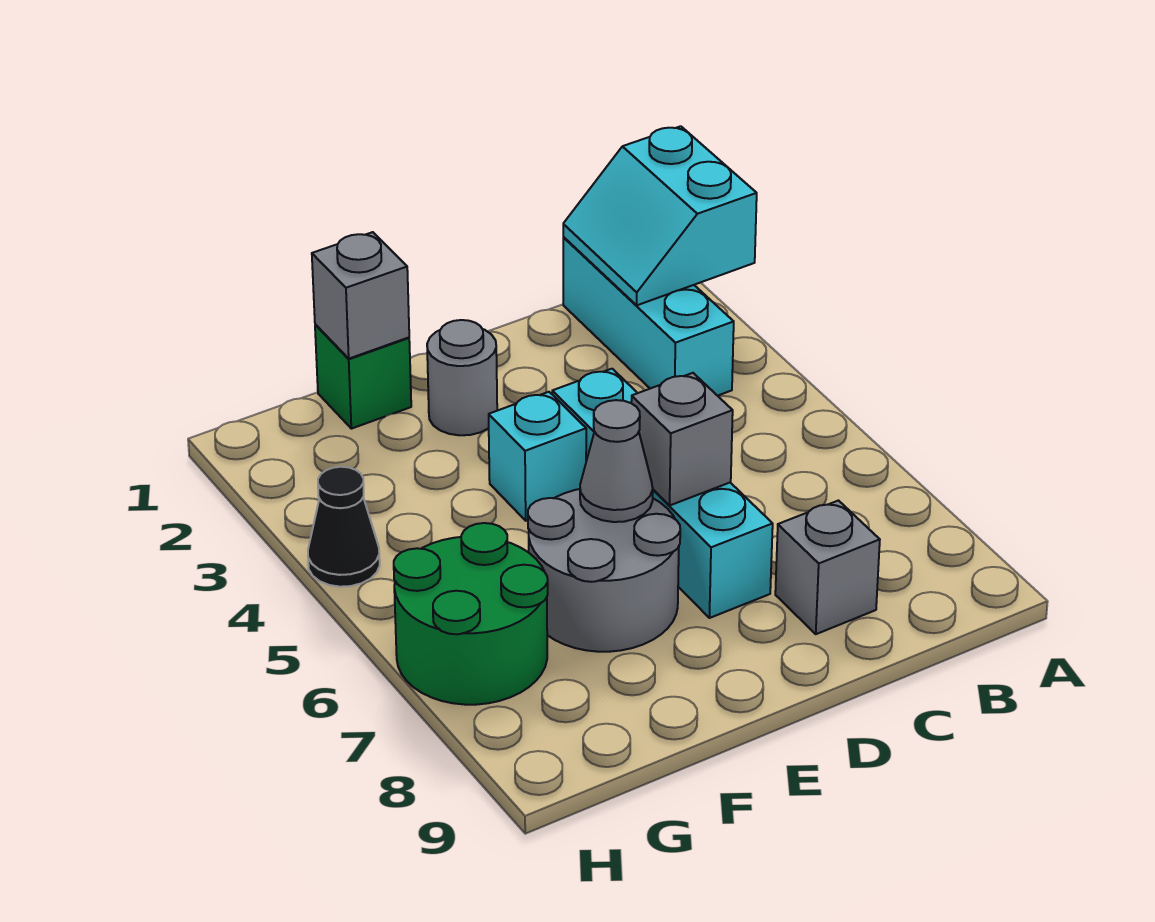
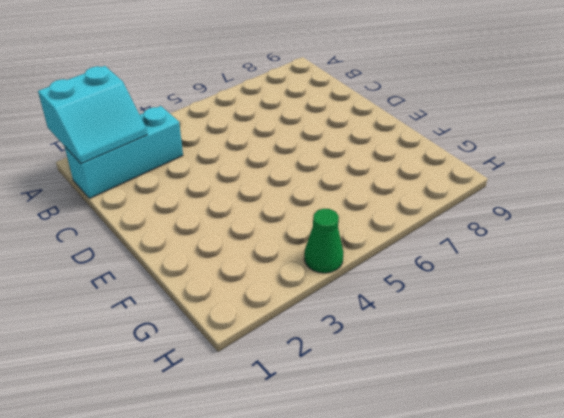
green cone H4 level 1 -> black cone H4 level 1
none -> grey brick C8 level 1
none -> cyan brick D4:D7 level 1
none -> grey round brick E2 level 1

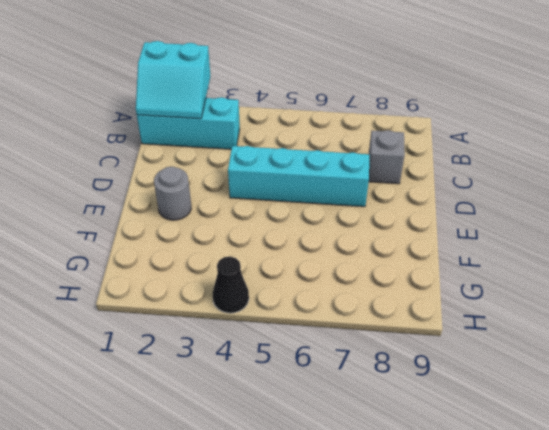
none -> cyan brick E4 level 1
none -> grey round brick E6:F7 level 1
none -> green brick F1 level 1

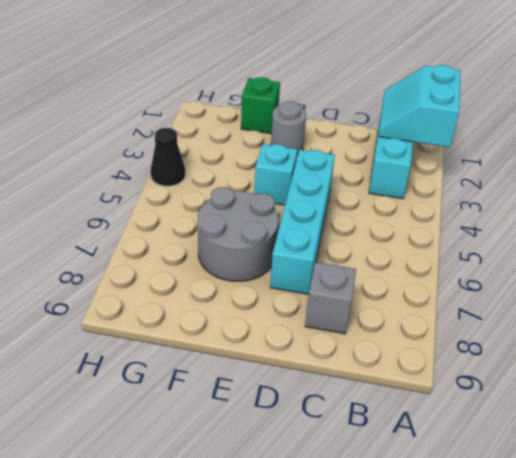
none -> green round brick G6:H7 level 1
none -> grey brick D6 level 2
none -> grey cone E6 level 2

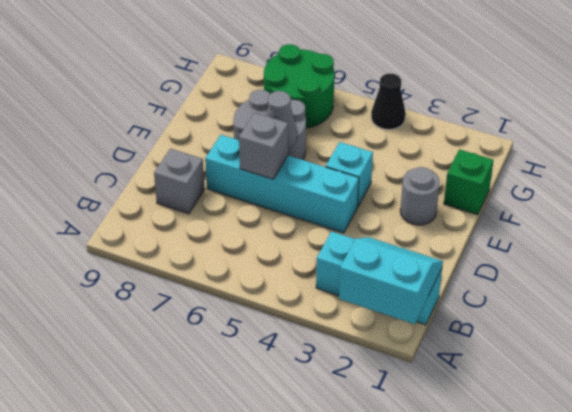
none -> grey brick F1 level 2

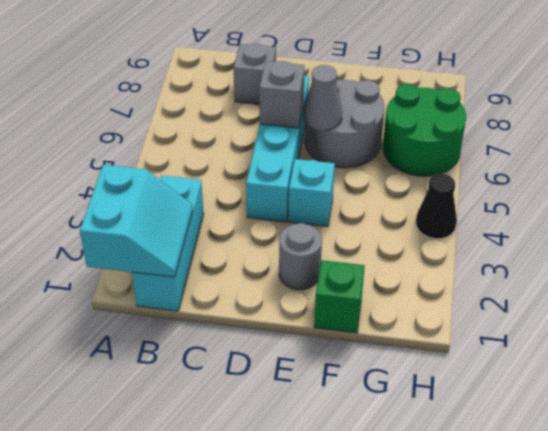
none -> grey brick F1 level 2

